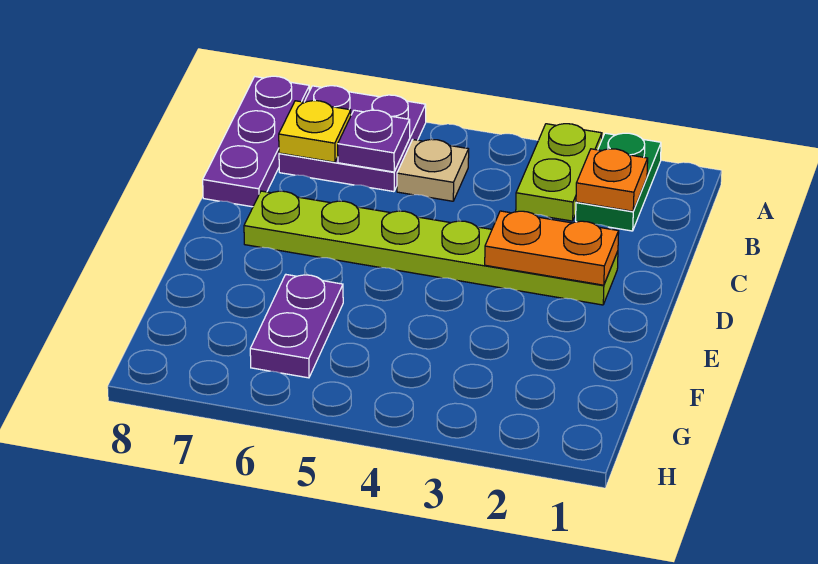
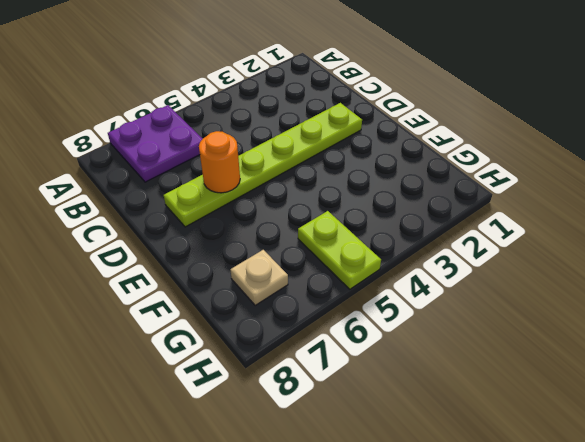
orange round brick D6 level 2 -> none
lime plate G5:H5 level 1 -> lime plate A3:B3 level 1
tan plate G7 level 1 -> tan plate B5 level 1
none -> green plate A2:B2 level 1
none -> purple plate A8:C8 level 1

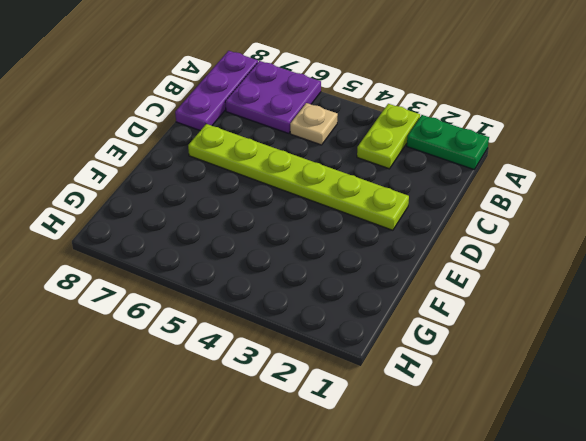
green plate A1:A2 level 1 -> green plate A2:B2 level 1
none -> purple plate F6:G6 level 1
none -> orange plate B2 level 2

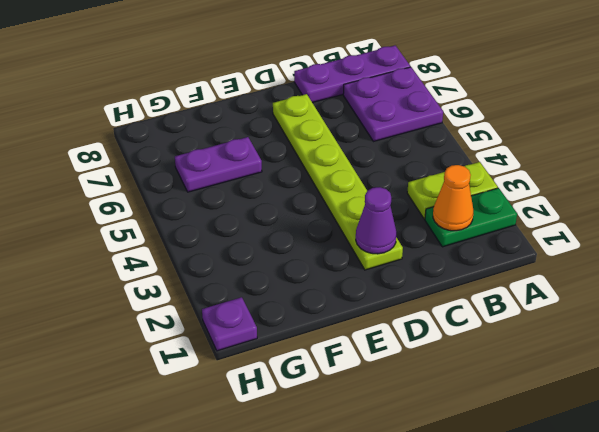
orange cone B2 level 2 -> orange plate B2 level 2
purple cone D2 level 2 -> orange plate D2:D3 level 2
purple plate H1 level 1 -> purple plate B6 level 2
none -> tan plate B5 level 1
none -> yellow plate B7 level 2

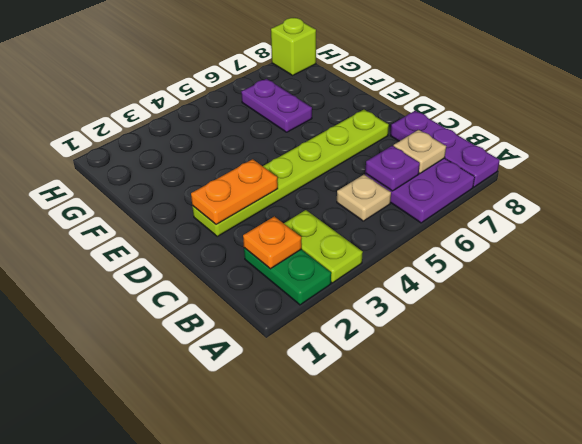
tan plate B7 level 2 -> yellow plate B7 level 2
lime brick H8 level 1 -> none

